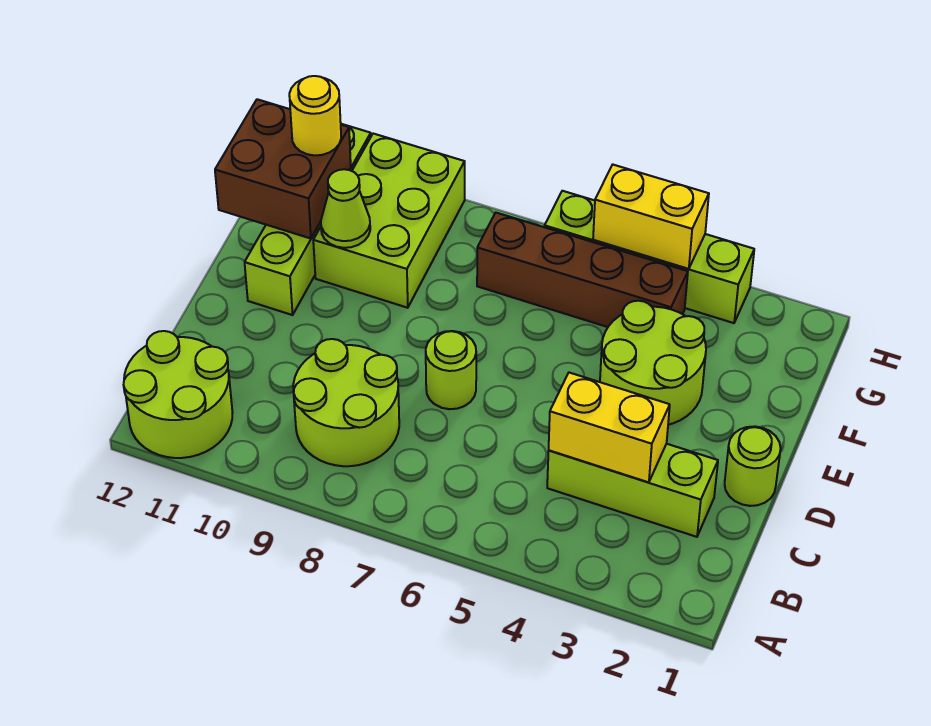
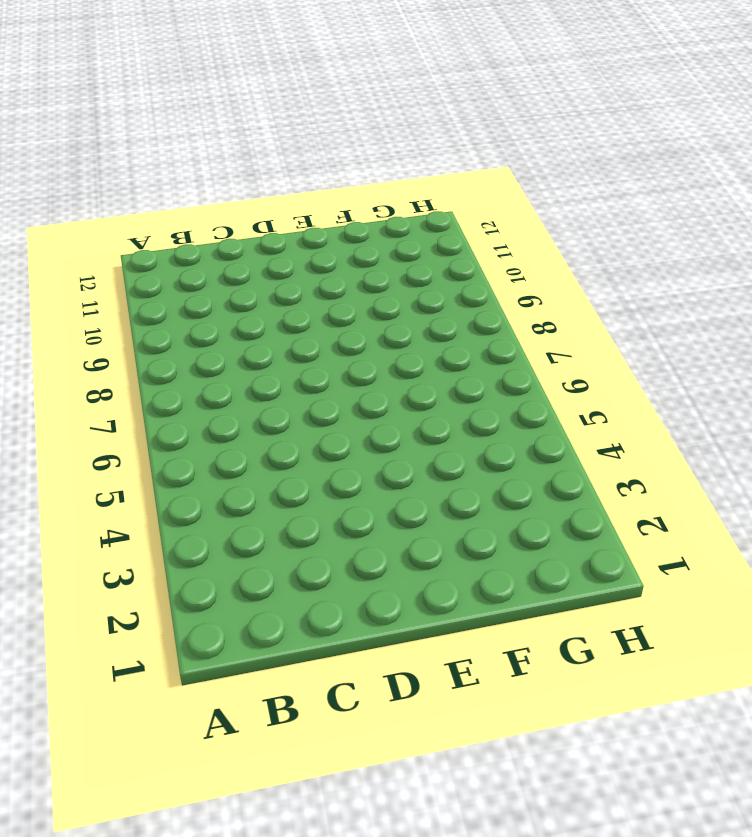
none -> lime round brick A11:B12 level 1
none -> lime round brick B8:C9 level 1
none -> lime brick C2:C4 level 1

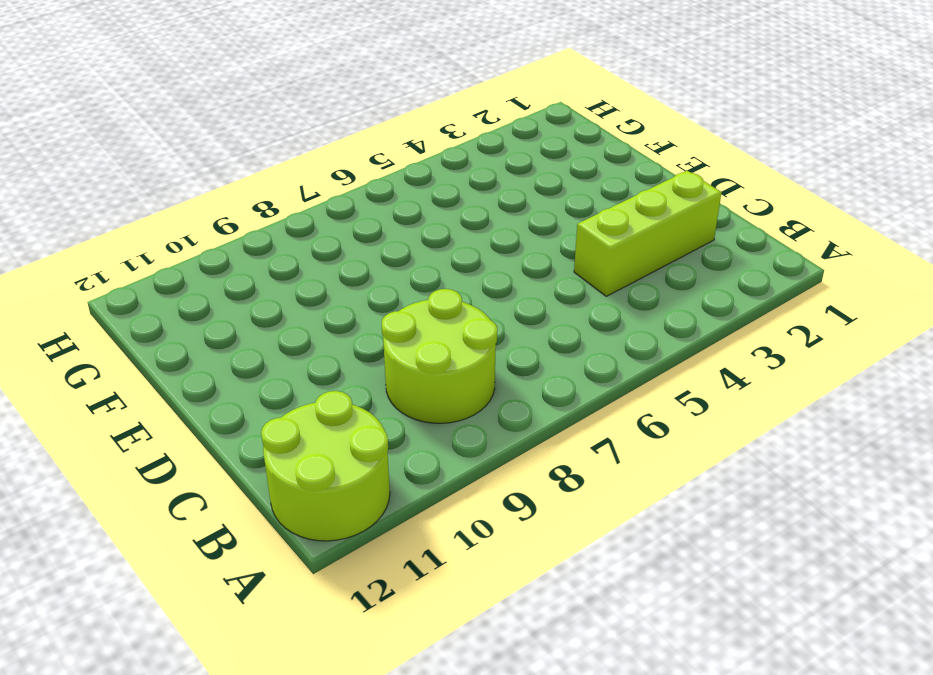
none -> lime round brick D1 level 1
none -> lime round brick D7 level 1
none -> lime round brick E3:F4 level 1

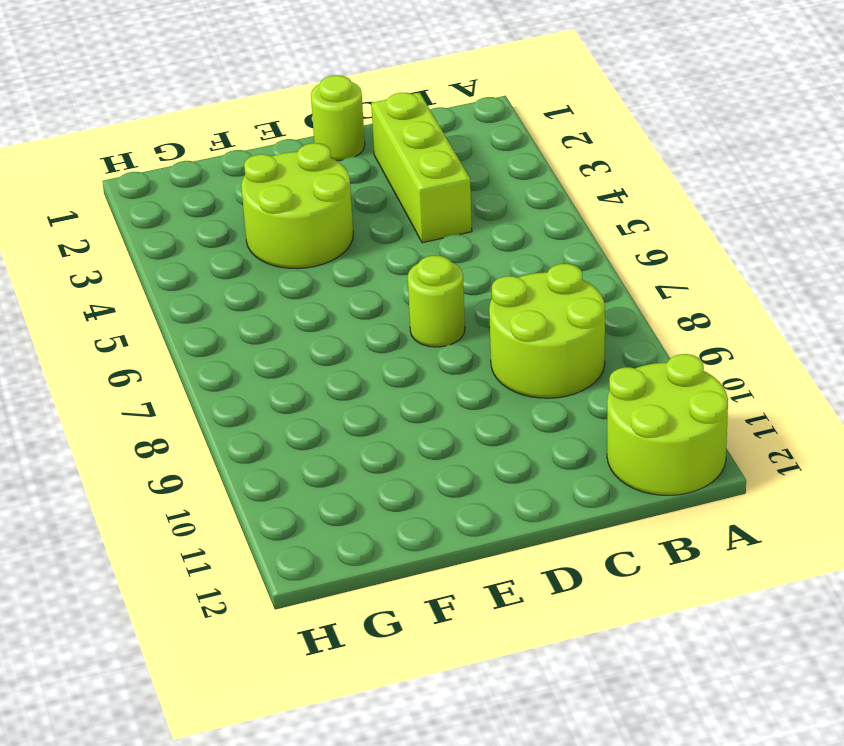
none -> lime brick E11:H11 level 1
none -> lime brick F9:H10 level 1
none -> brown brick G4:G7 level 1

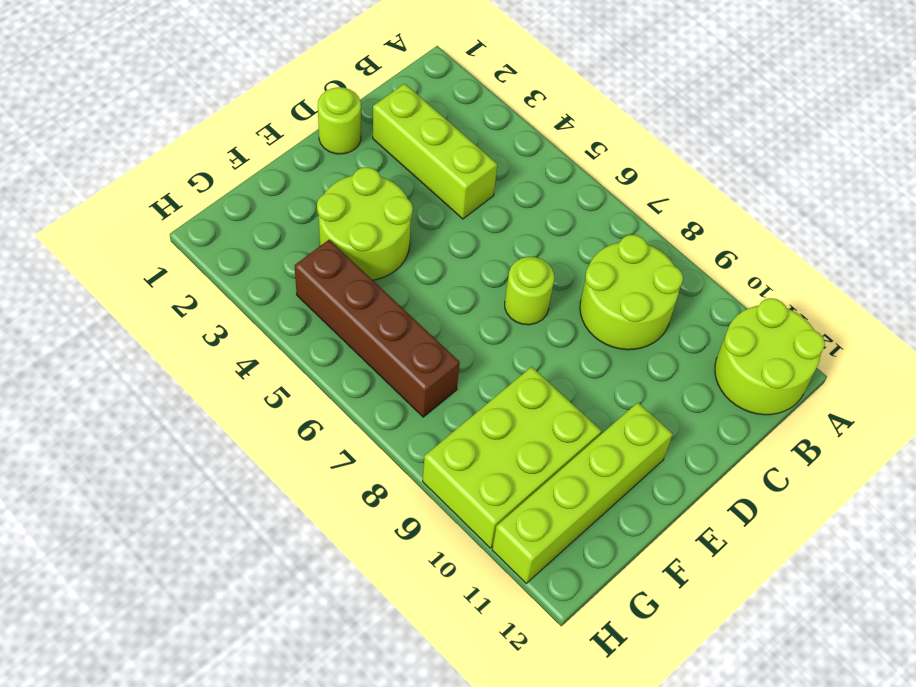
none -> lime brick H3:H6 level 1
none -> yellow brick C3:C4 level 2
none -> lime cone F10 level 2

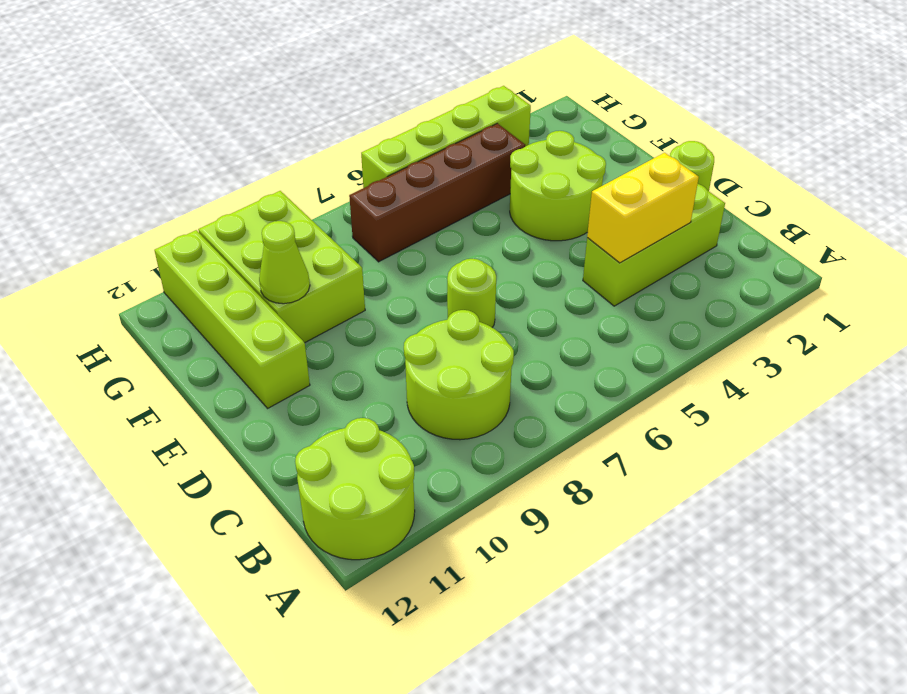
none -> brown brick F11:G12 level 2
none -> yellow brick H4:H5 level 2
none -> yellow round brick G11 level 3

